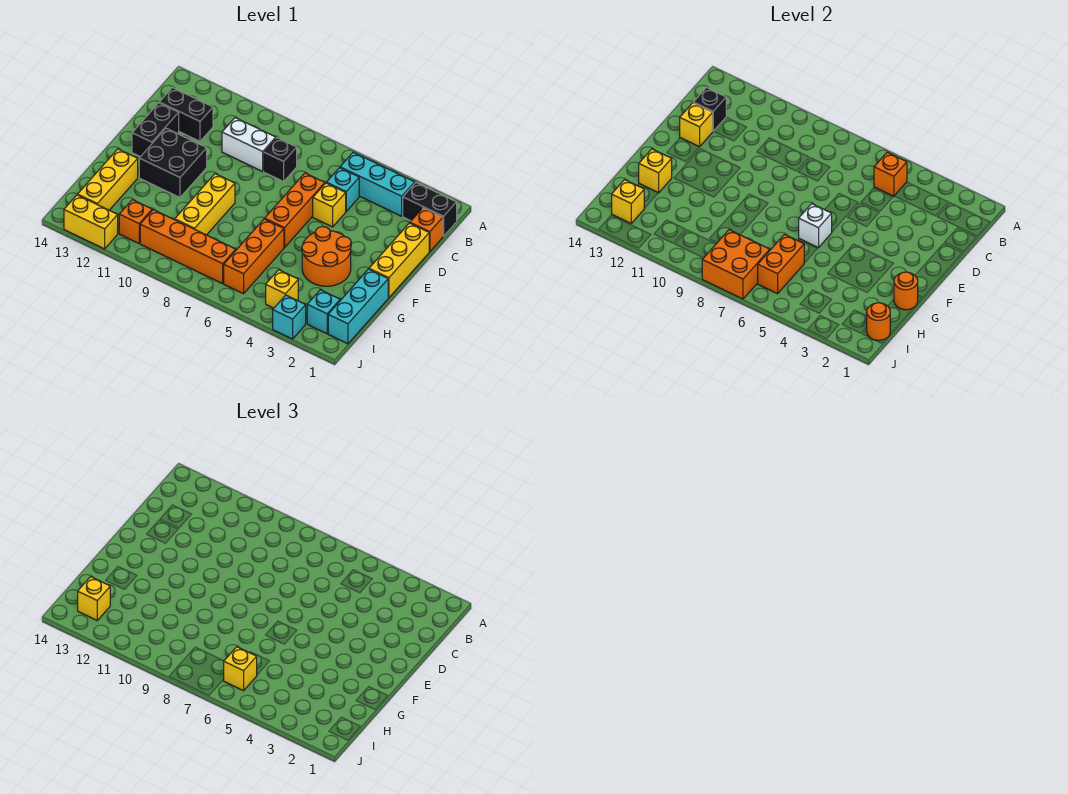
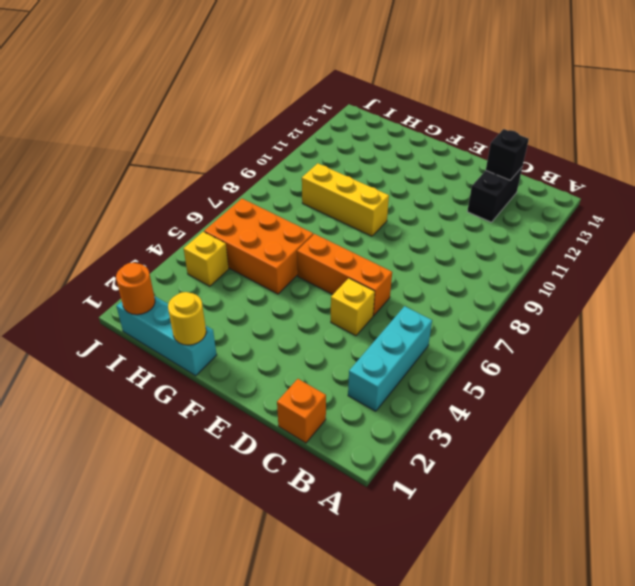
yellow round brick G1 level 2 -> orange round brick G1 level 2
orange brick G5:I6 level 1 -> orange brick G6:I6 level 1
none -> black brick B1:B2 level 1
none -> cyan brick C5 level 1
none -> black brick C8 level 1
none -> white brick C9:C10 level 1

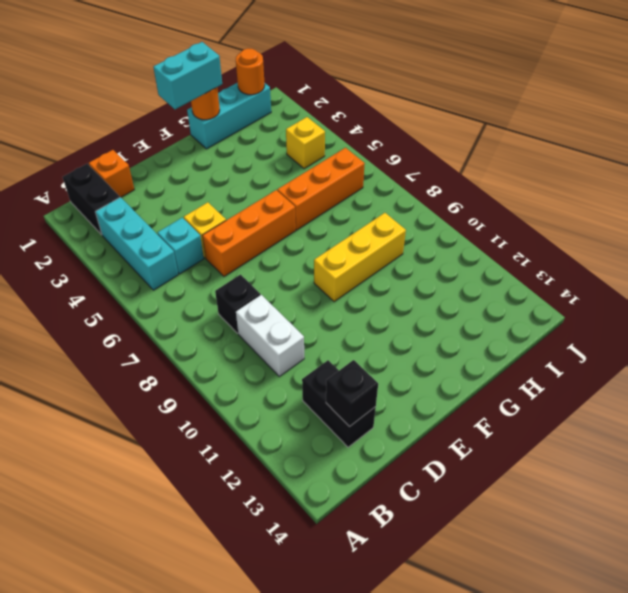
cyan brick F1:G1 level 3 -> none
none -> yellow brick D1:F1 level 1
none -> black brick D13:E13 level 1
none -> black brick E11:F12 level 1
none -> orange round brick F3:G4 level 1

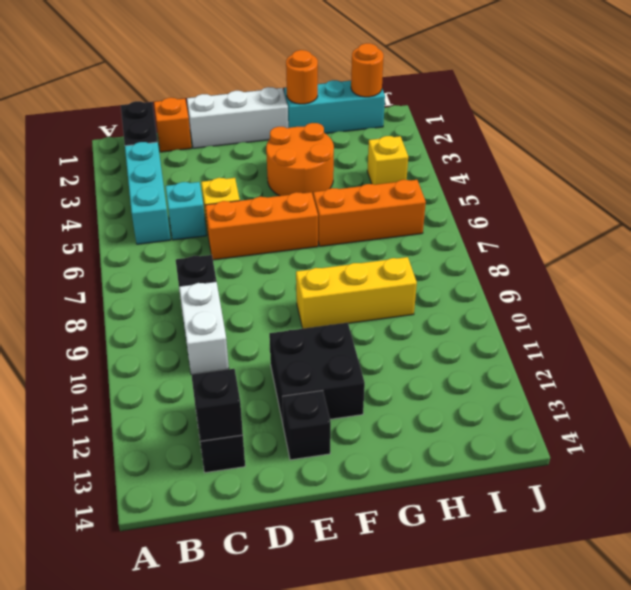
white brick D1:F1 level 1 -> yellow brick D1:F1 level 1
black brick E13 level 1 -> black brick D13:E13 level 1
none -> yellow brick G13:I13 level 1
none -> cyan brick I2 level 1
none -> orange brick I7:I10 level 1
none -> orange brick I11 level 1

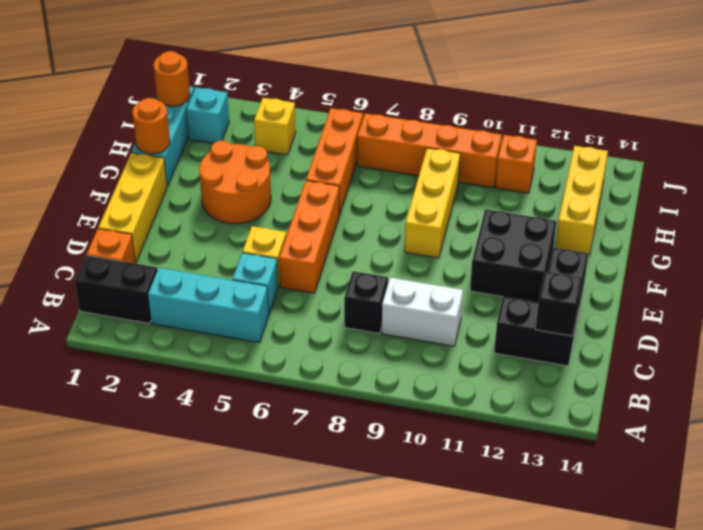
none -> cyan brick J3 level 1
none -> yellow brick J12:J13 level 1
none -> orange brick B5 level 2
none -> yellow brick D13 level 2

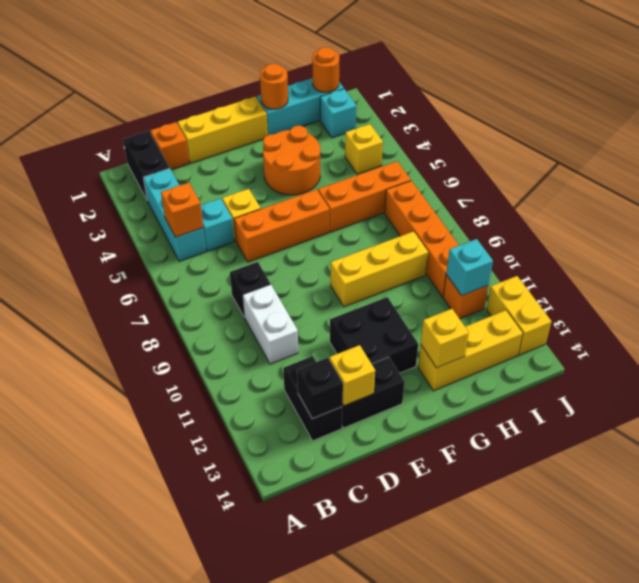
cyan brick I11 level 2 -> cyan brick J3 level 1
none -> white brick F6 level 2
none -> orange brick H6:I6 level 2
none -> orange brick I7:J8 level 2
none -> yellow brick I13 level 2

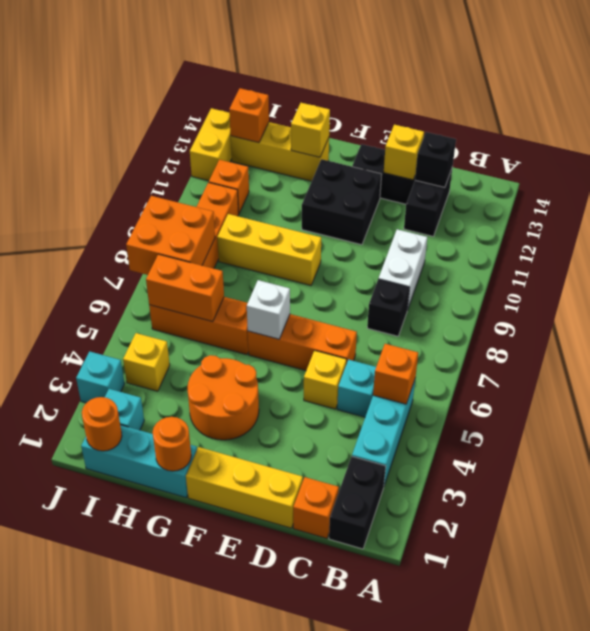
orange brick I13 level 2 -> yellow brick I13 level 2
none -> yellow brick I6 level 3
none -> yellow brick I13 level 3

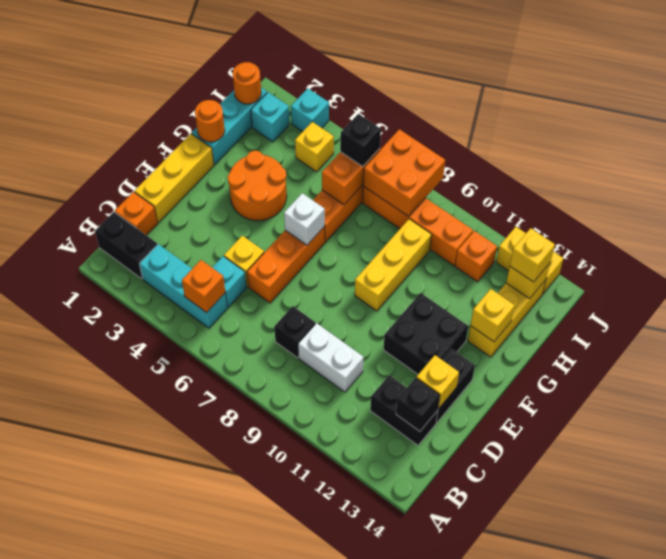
black brick I6 level 3 -> yellow brick I6 level 3

